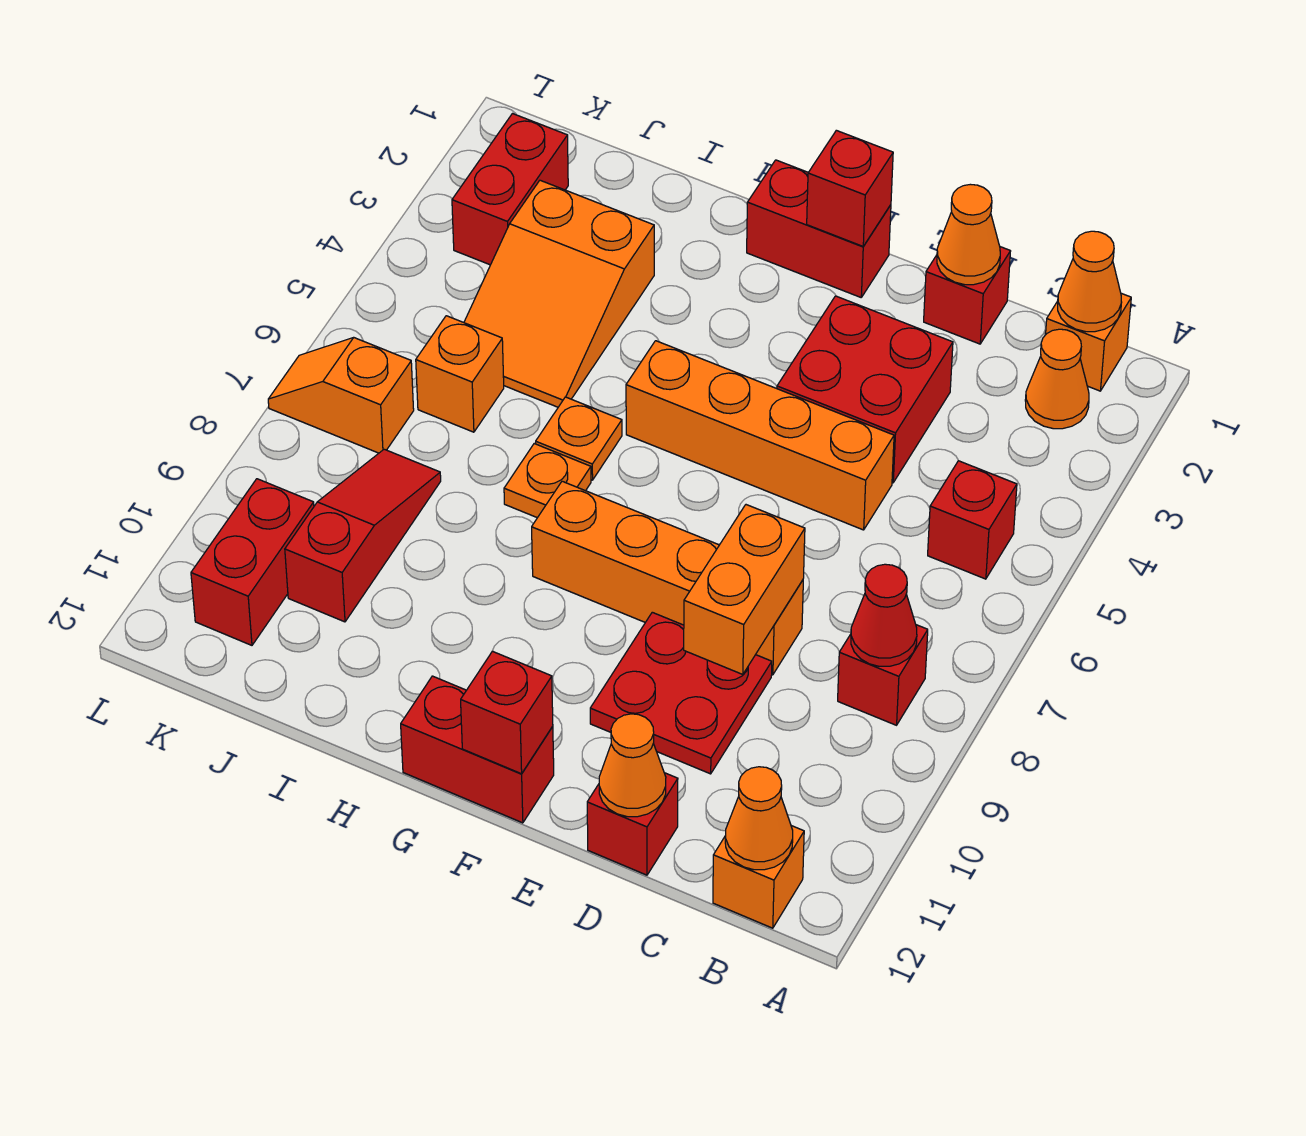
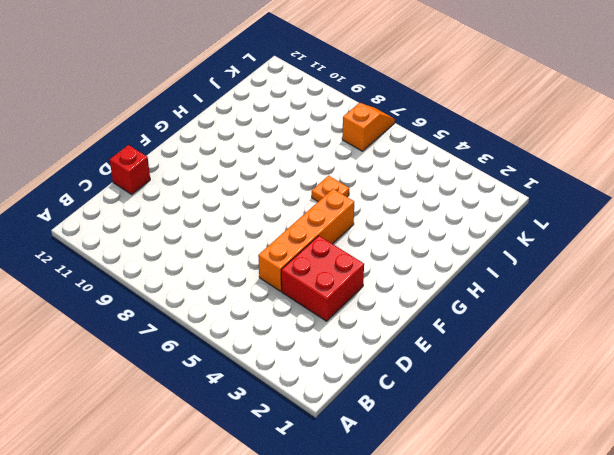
none -> orange brick B1 level 1
none -> orange cone B2 level 1
none -> red brick B5 level 1

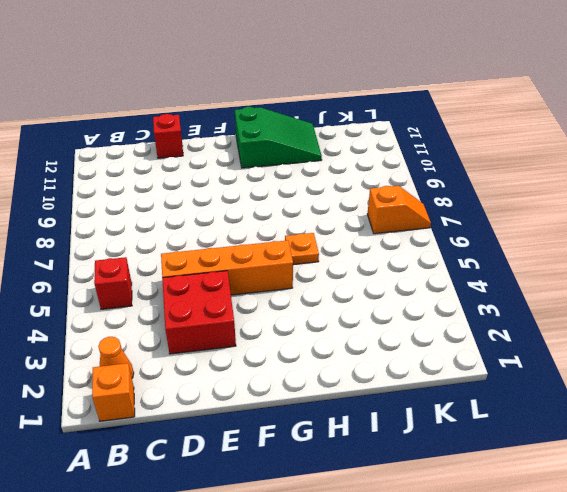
green slope G11:I12 level 1 top G -> red brick F12:G12 level 1
none -> red brick B8 level 1
none -> orange brick B12 level 1
none -> red brick D1 level 1

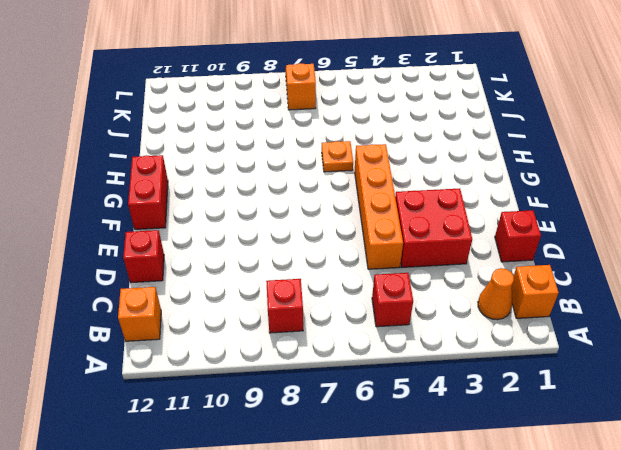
none -> orange brick D8:G8 level 1
none -> red plate D9:E10 level 1
none -> red brick F1:G1 level 1

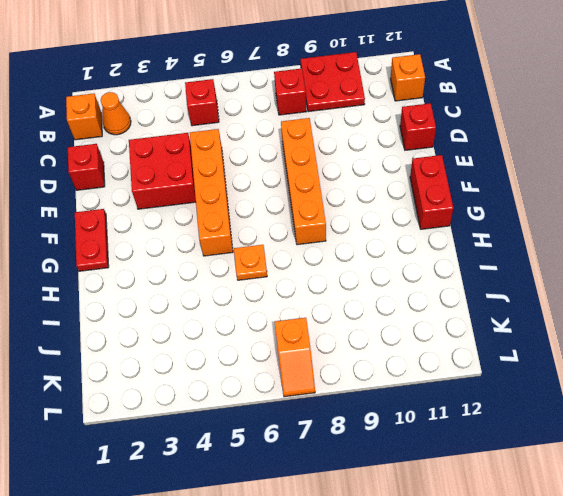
red plate A9:B10 level 1 -> red plate D9:E10 level 1
red plate F1:G1 level 1 -> red brick F1:G1 level 1
none -> orange plate H7 level 1
none -> orange slope I3:J5 level 1 top 3
none -> orange brick J6 level 1

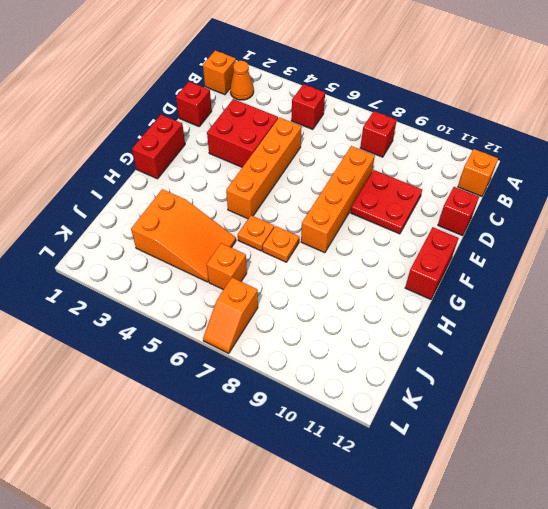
none -> red slope J8:J10 level 1 top 10
none -> red brick K2:K3 level 1
none -> red brick K10:K11 level 1

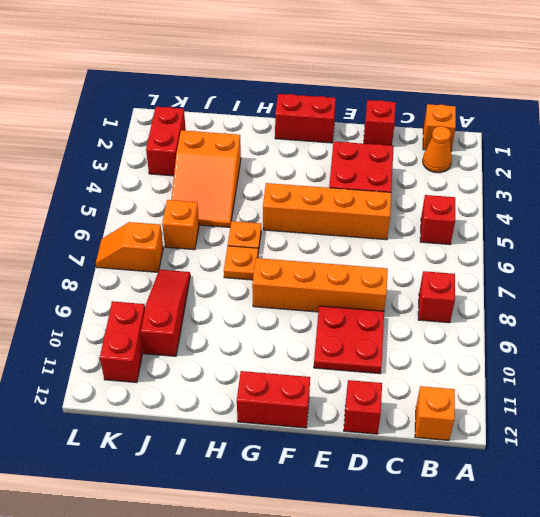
none -> orange cone B1 level 2
none -> red cone B8 level 2
none -> orange cone B12 level 2

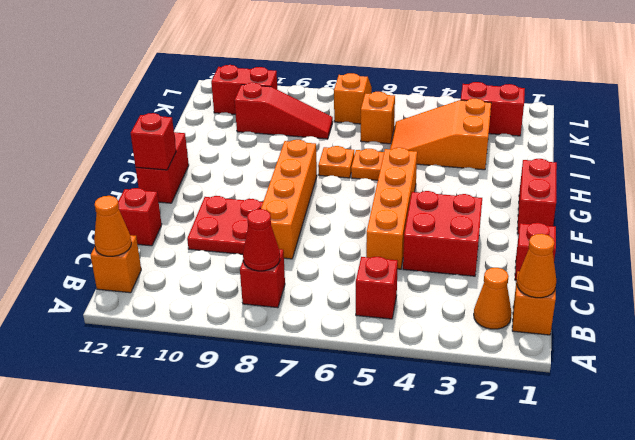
none -> orange cone D1 level 2
none -> orange brick D8:D9 level 2
none -> orange cone D12 level 2

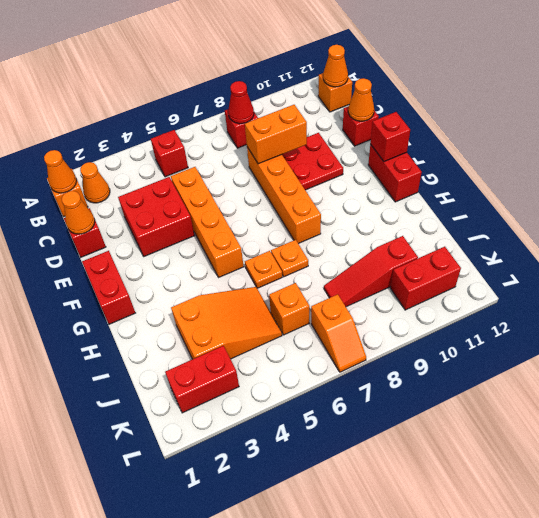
none -> red brick F1 level 2

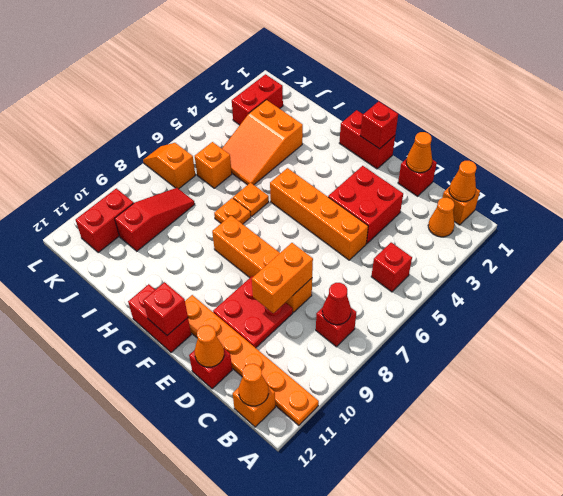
orange plate A11:F11 level 1 -> none

